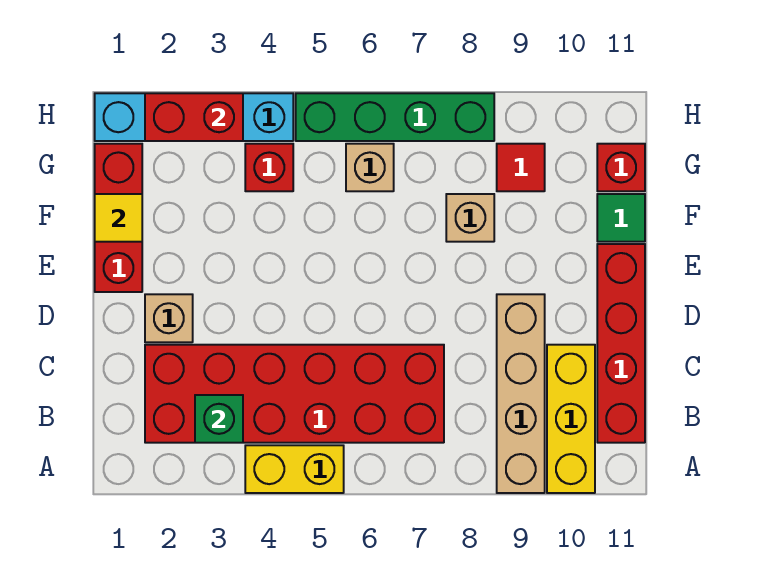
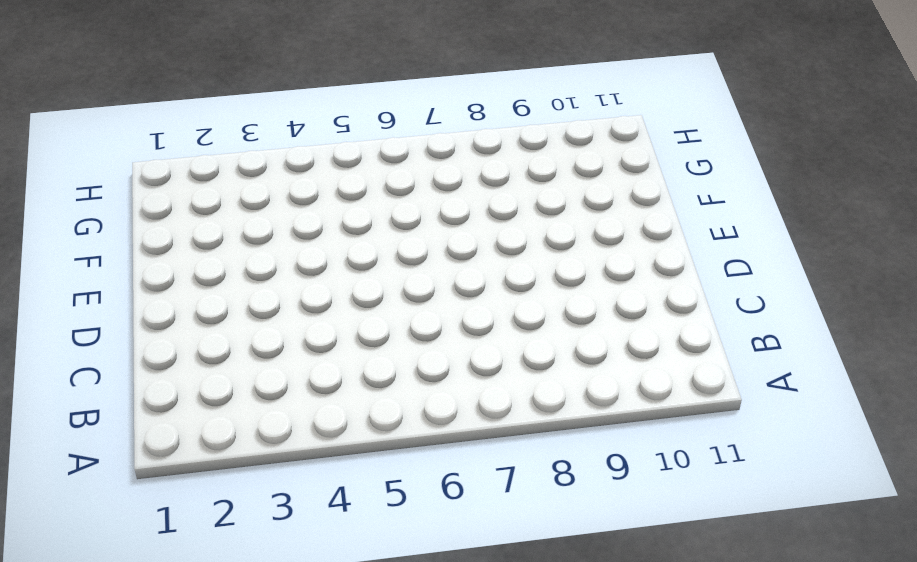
none -> yellow brick A4:A5 level 1
none -> tan brick A9:D9 level 1
none -> yellow brick A10:C10 level 1

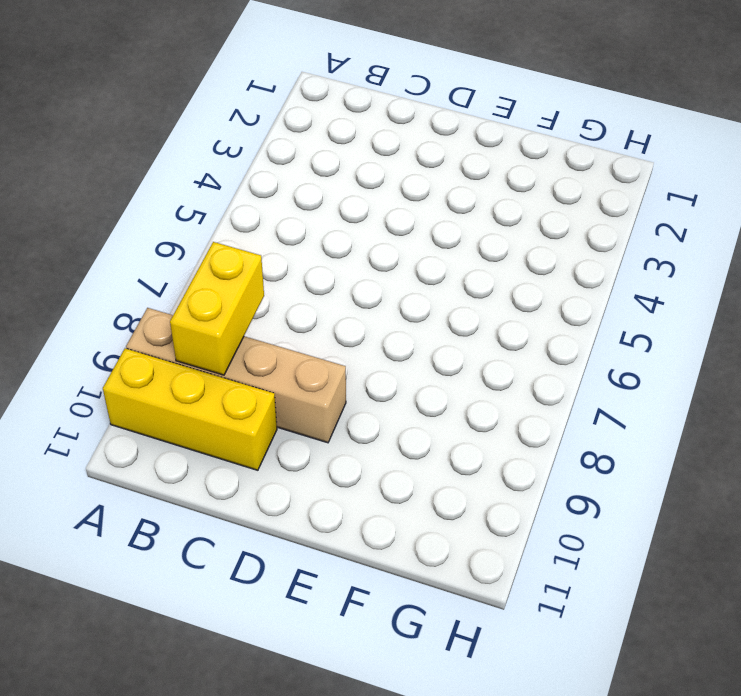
yellow brick B8:B9 level 2 -> yellow brick A4:A5 level 1
none -> red brick B2:C7 level 1
none -> red brick B11:E11 level 1
none -> tan brick D2 level 1

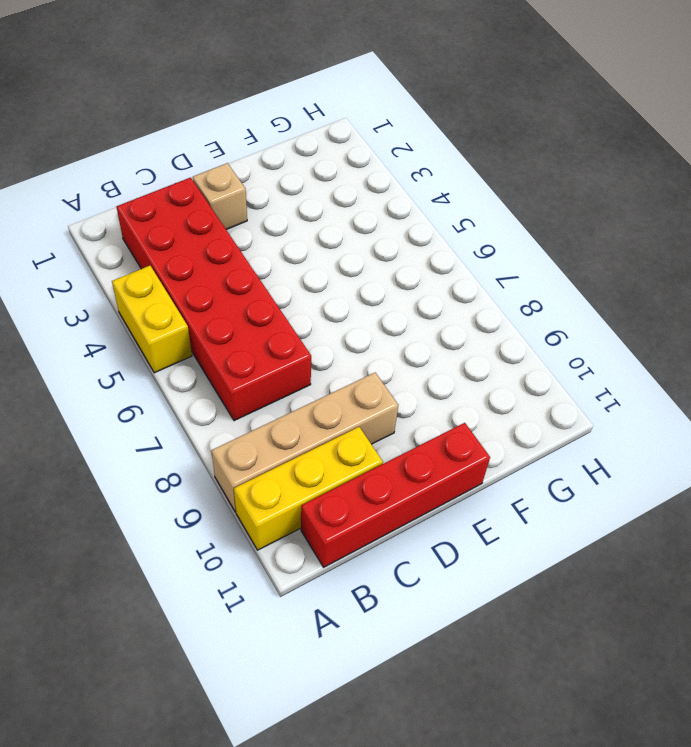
none -> red brick E1:G1 level 1
none -> tan brick F8 level 1
none -> green tile F11 level 1

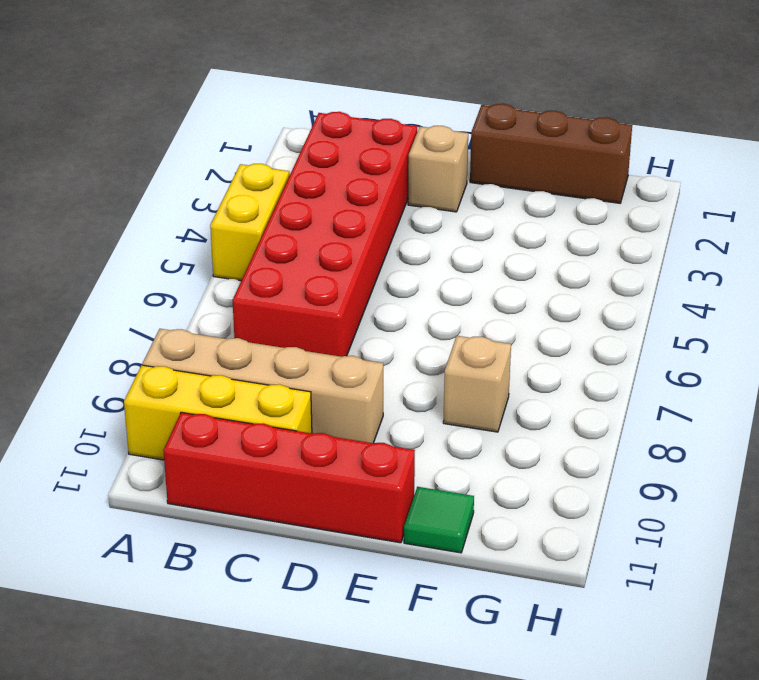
brown brick E1:G1 level 1 -> red brick E1:G1 level 1
none -> red brick G4 level 1
none -> tan brick G6 level 1
none -> red tile G9 level 1

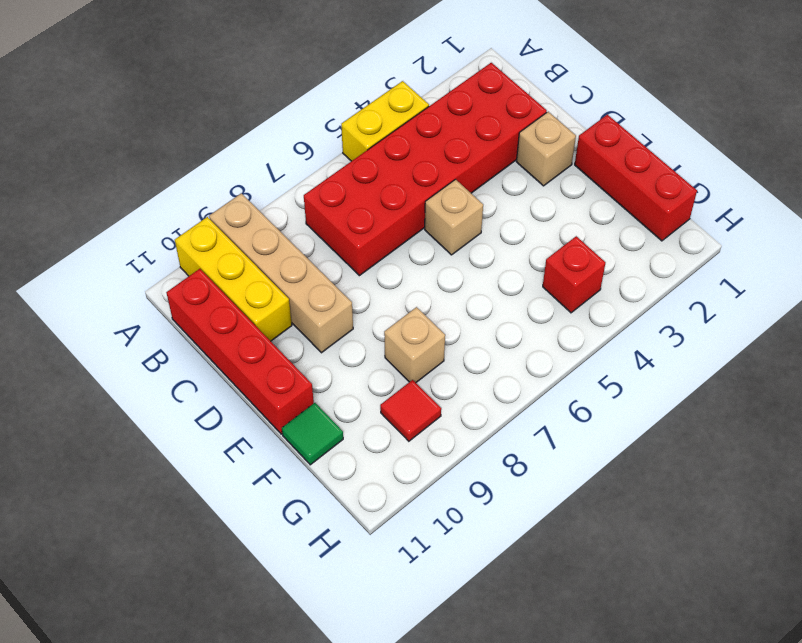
tan brick D5 level 1 -> tan brick G6 level 1
none -> red brick G11 level 1
none -> cyan brick H1:H4 level 1
none -> green brick H5:H8 level 1

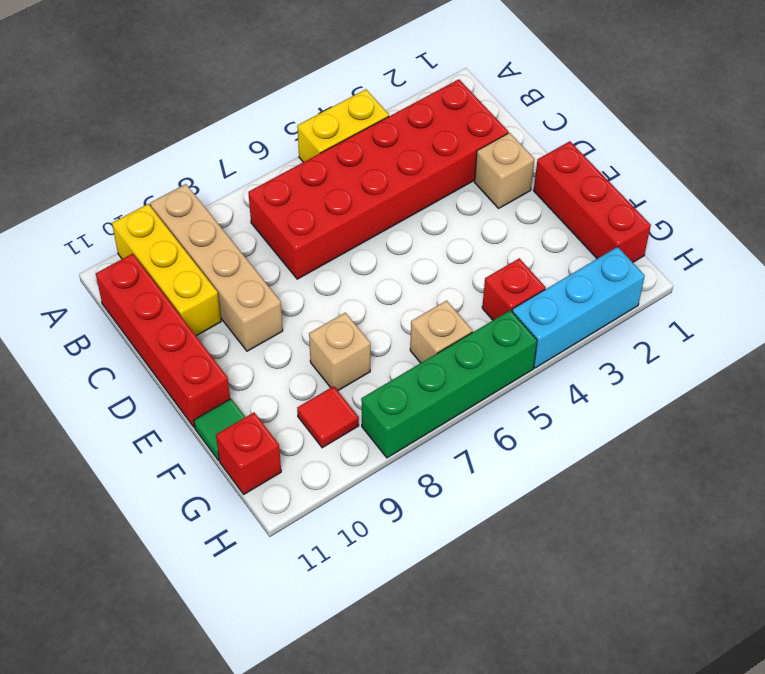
cyan brick H2:H4 level 1 -> cyan brick H1:H4 level 1
none -> green brick B3 level 2
none -> yellow tile F1 level 2
none -> red brick H2:H3 level 2

